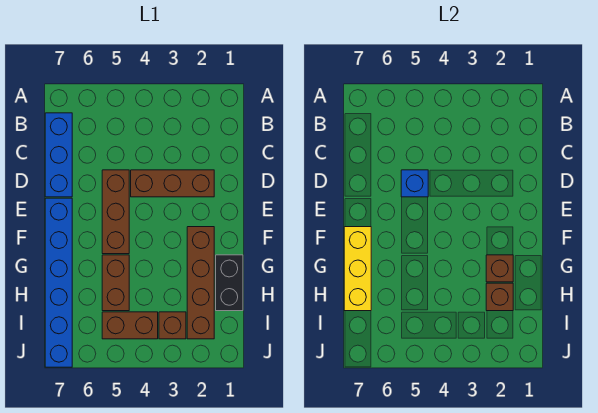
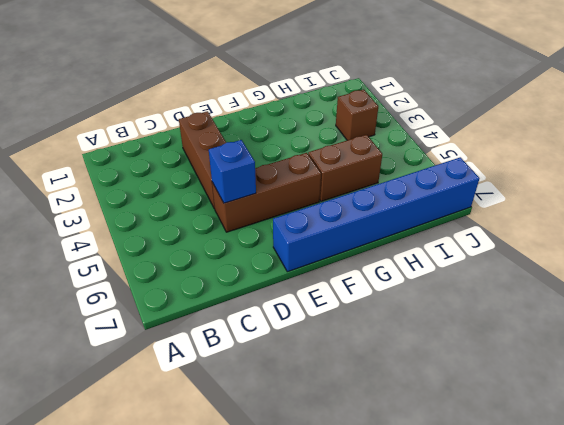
none -> blue brick B7:D7 level 1
none -> brown brick F2:I2 level 1
none -> black brick G1:H1 level 1

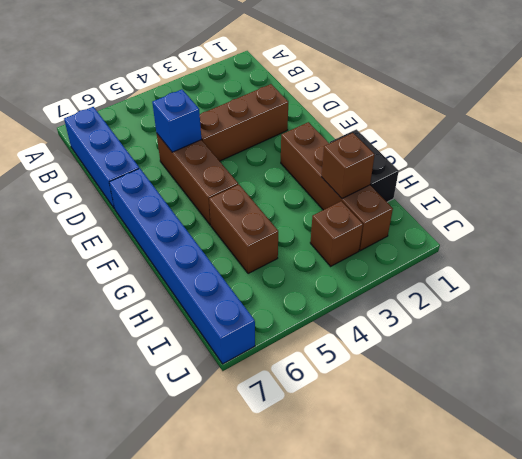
none -> brown brick I4:I5 level 1
none -> yellow brick F7:H7 level 2
none -> brown brick G2 level 2

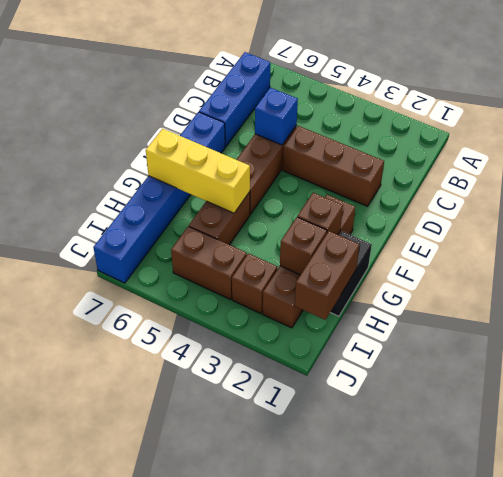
yellow brick G5:G7 level 2 -> yellow brick F7:H7 level 2
brown brick H1:I1 level 2 -> none

